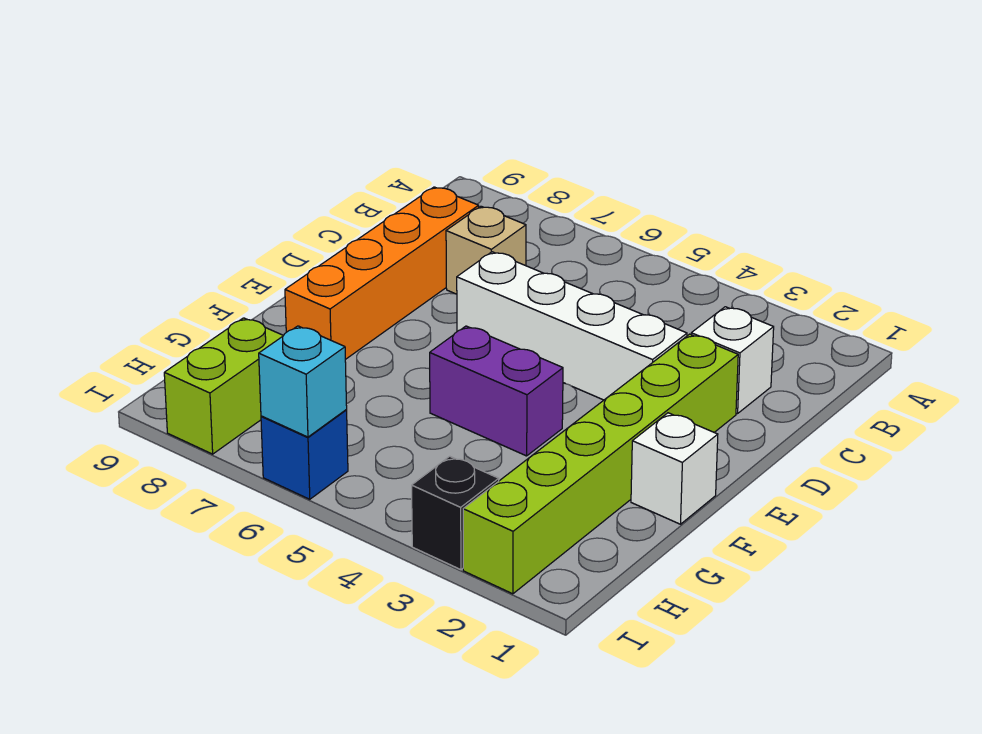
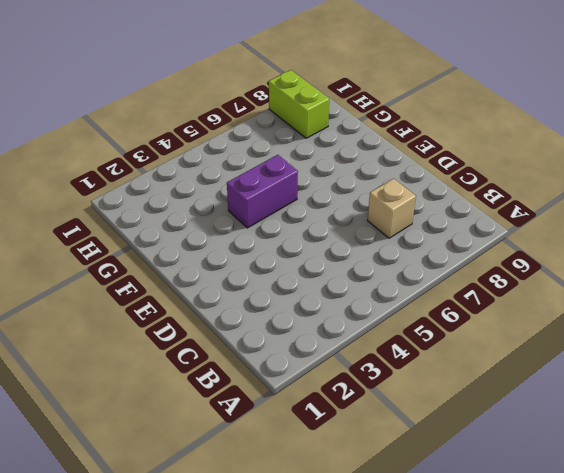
none -> white brick C2 level 1
none -> orange brick C8:F8 level 1

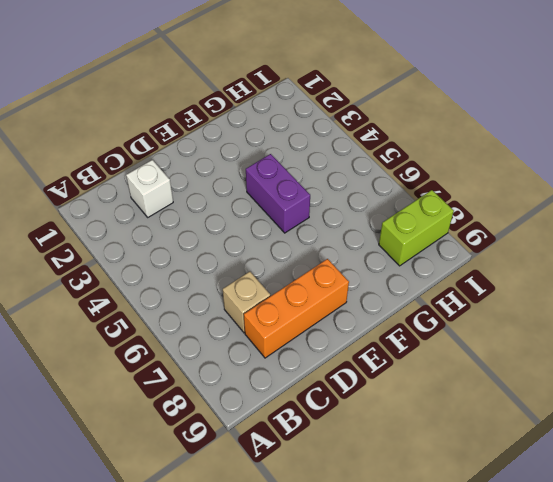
orange brick C8:E8 level 1 -> orange brick C8:F8 level 1
none -> lime brick D2:I2 level 1
none -> white brick D3:D6 level 1

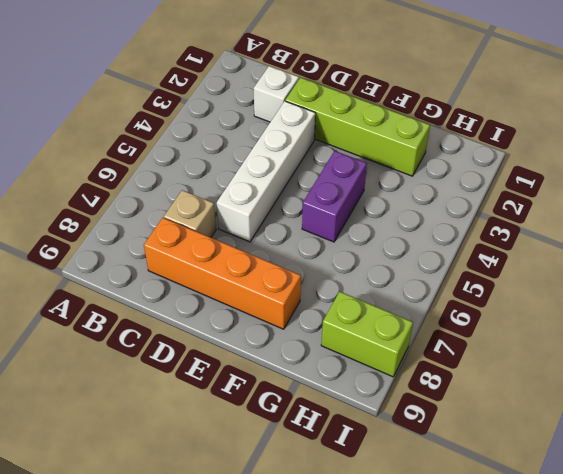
lime brick D2:G2 level 1 -> lime brick D2:I2 level 1
none -> white brick F1 level 1
none -> black brick I3 level 1

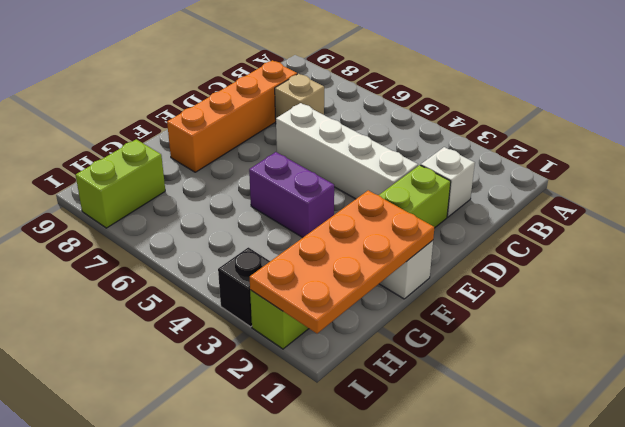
orange plate F1:I2 level 2 -> none
none -> blue brick I6 level 1
none -> cyan brick I6 level 2

